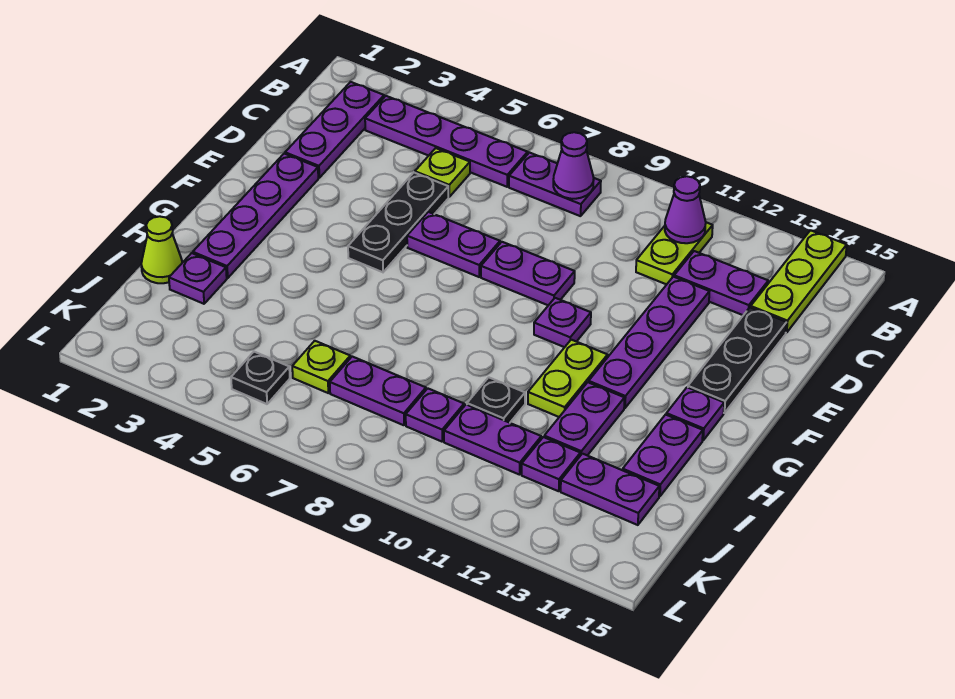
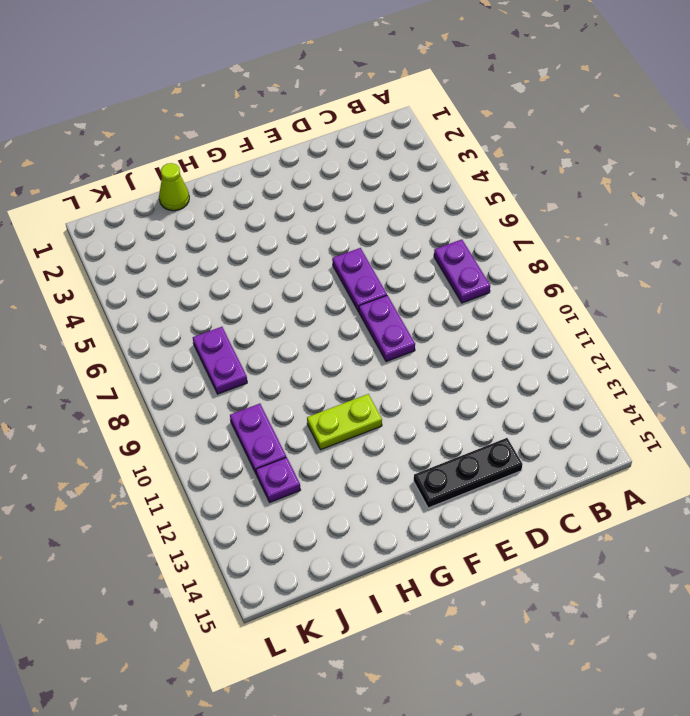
none -> lime plate A14:C14 level 1
none -> purple plate B2:D2 level 1
none -> purple plate B3:B6 level 1
none -> lime plate B11:C11 level 1

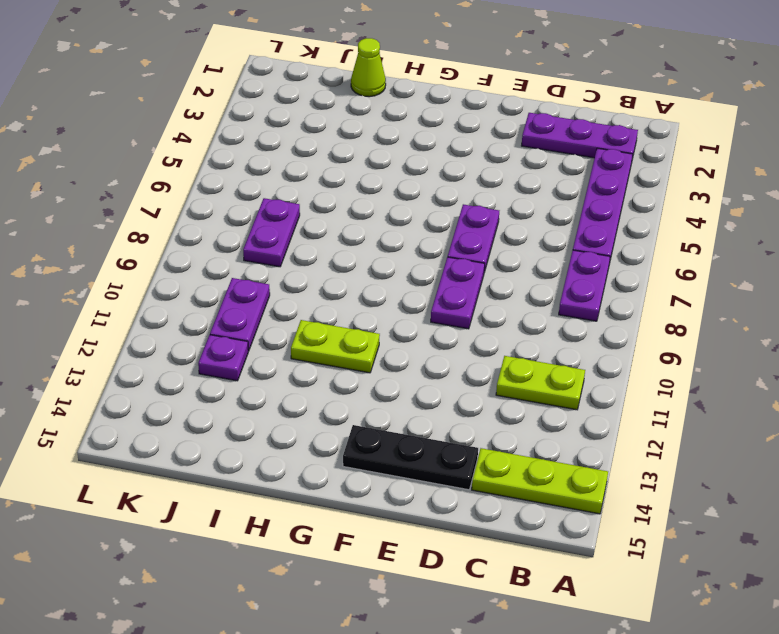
none -> lime plate C5 level 1
none -> purple plate C12:C13 level 1
none -> black plate D5:F5 level 1
none -> purple plate D12:G12 level 1

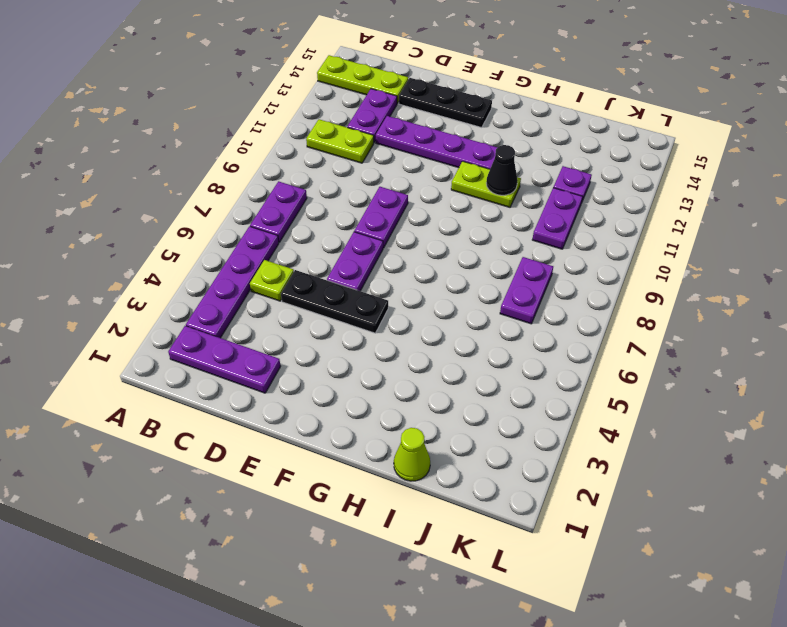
black cone H11 level 2 -> none
none -> purple plate E2:H2 level 1
none -> purple plate F10 level 1
none -> purple plate G14 level 1
none -> purple plate H12:I12 level 1

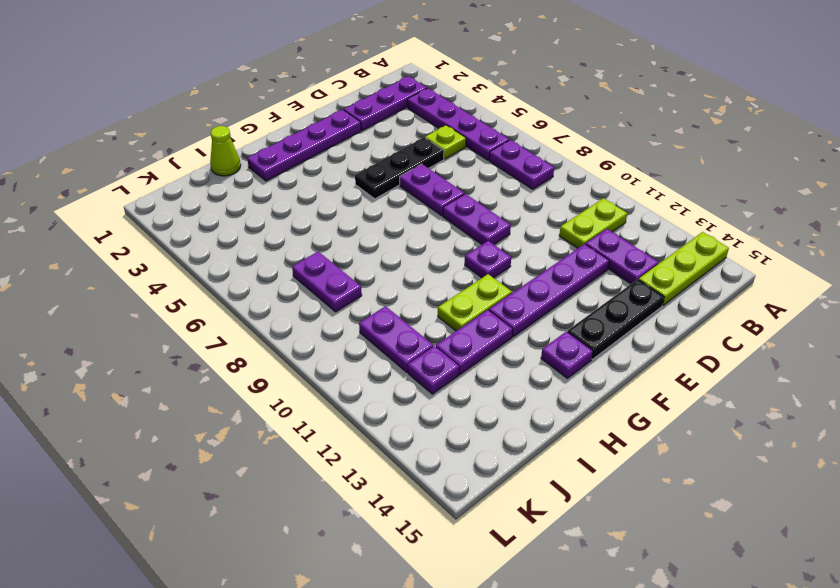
none -> purple plate H14:I14 level 1
none -> purple plate I2 level 1
none -> black plate I10 level 1
none -> lime plate J6 level 1

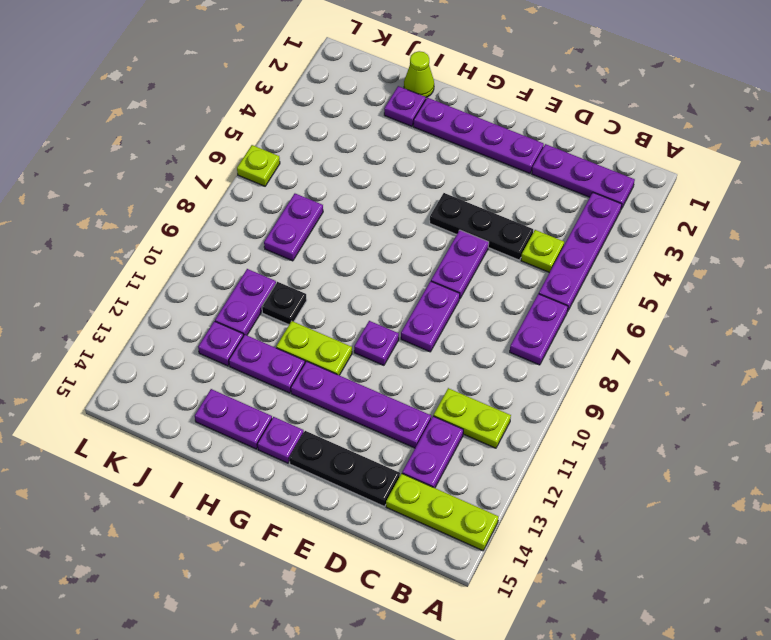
lime plate L6 level 1 -> lime plate J6 level 1
none -> purple plate J9 level 1
none -> purple plate J13:J14 level 1
none -> black plate K5 level 1
none -> purple cone B8 level 2

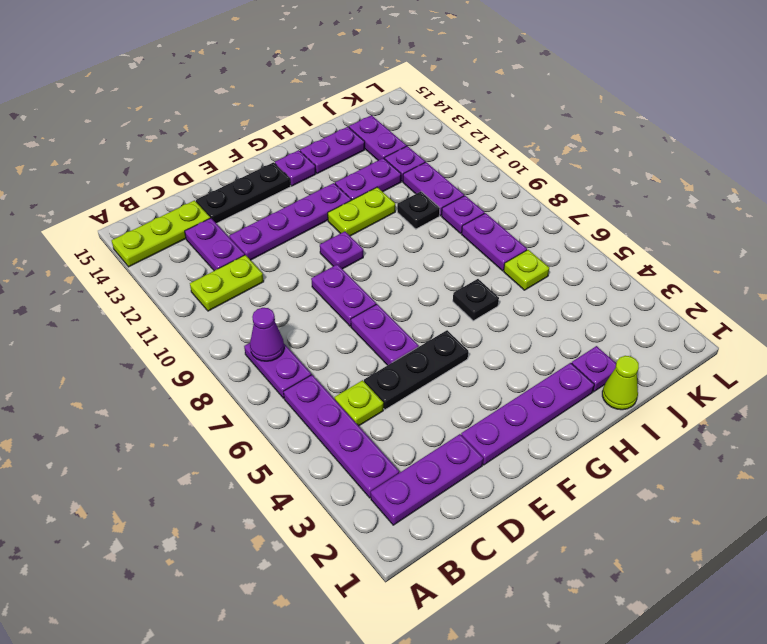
black plate H6 level 1 -> black plate K5 level 1
none -> purple cone B11 level 2

